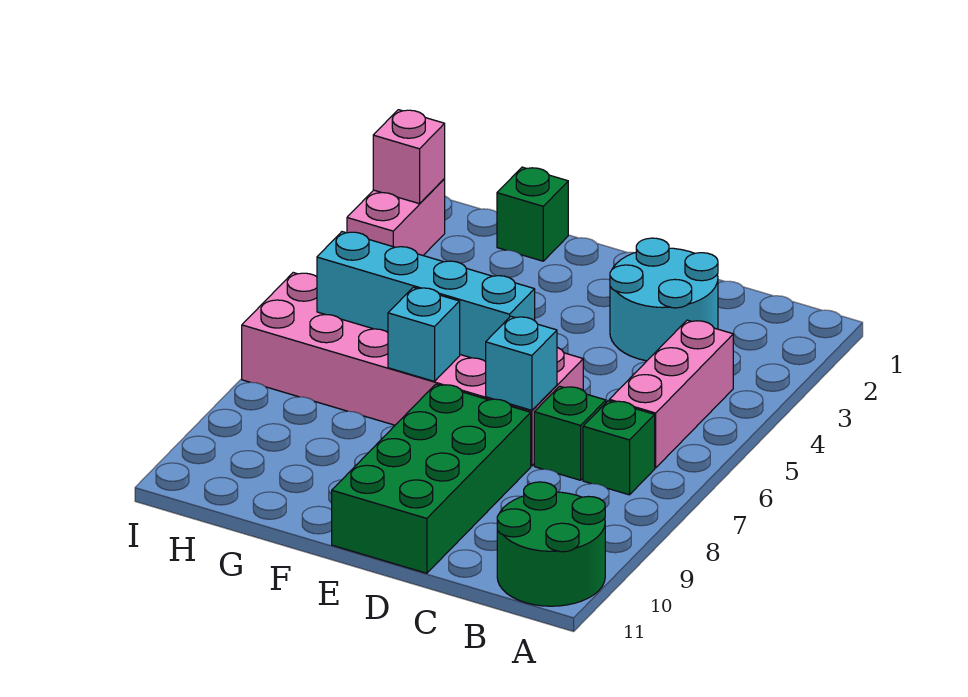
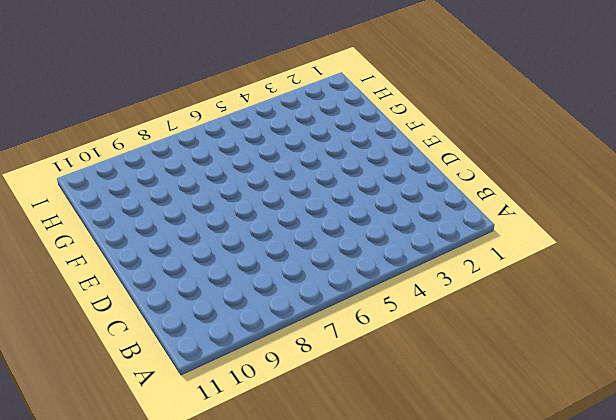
none -> green round brick A10:B11 level 1
none -> pink brick B4:B6 level 1
none -> green brick B7 level 1

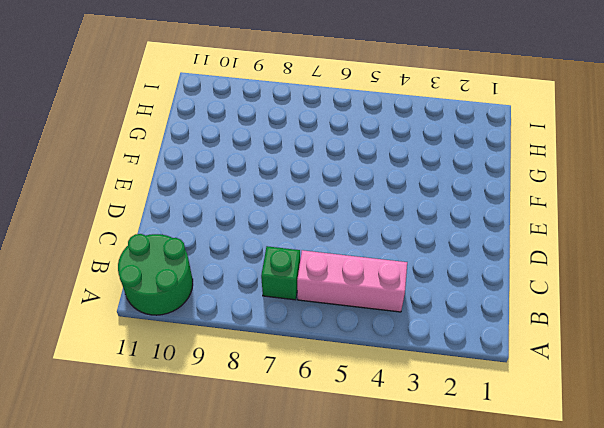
none -> cyan round brick C2:D3 level 1
none -> green brick C7 level 1
none -> pink brick D6:I7 level 1

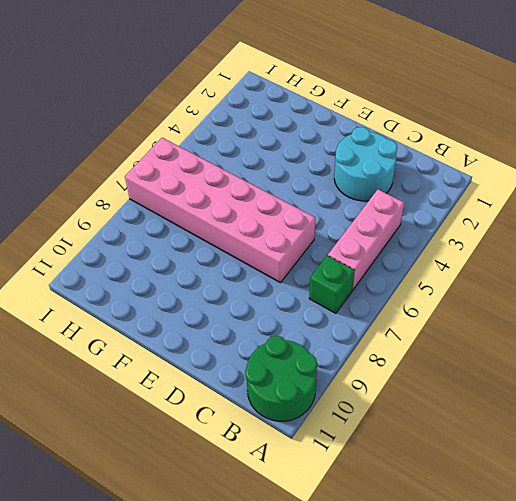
none -> green brick C7 level 1
none -> green brick D8:E11 level 1
none -> green brick G1 level 1

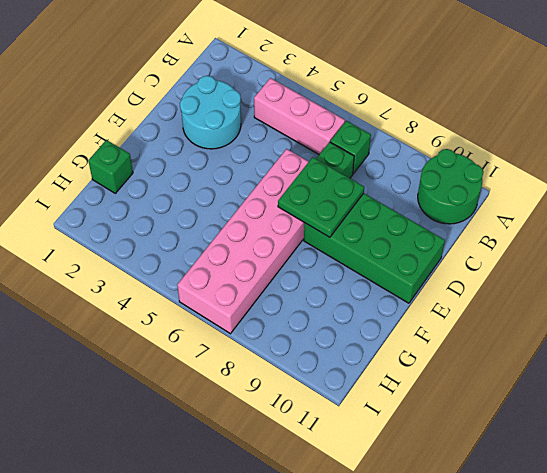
green plate D7:E8 level 2 -> cyan brick D7 level 2
none -> pink brick I2:I3 level 1
none -> cyan brick E6:H6 level 2
none -> cyan brick F7 level 2

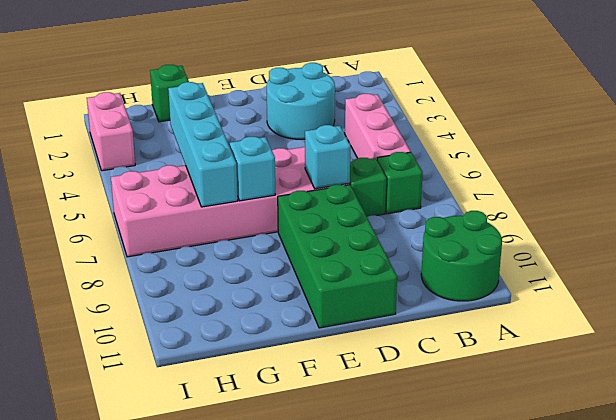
cyan brick G4:G7 level 2 -> cyan brick E6:H6 level 2
none -> pink brick I2 level 2

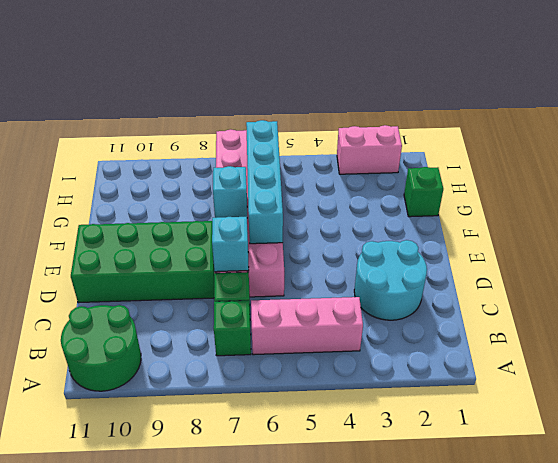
none -> pink brick I2 level 2

